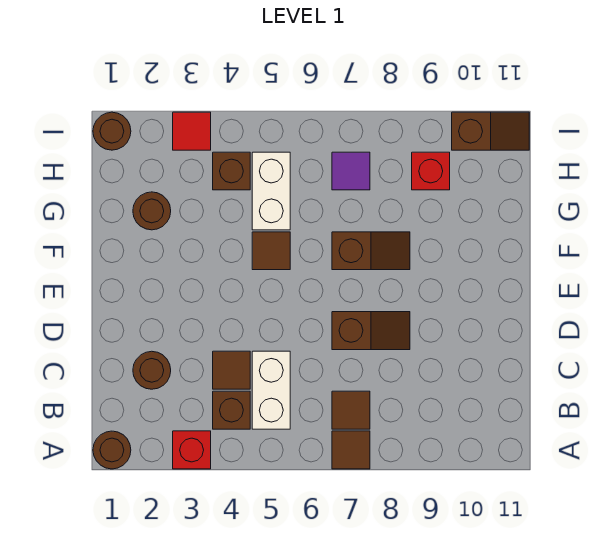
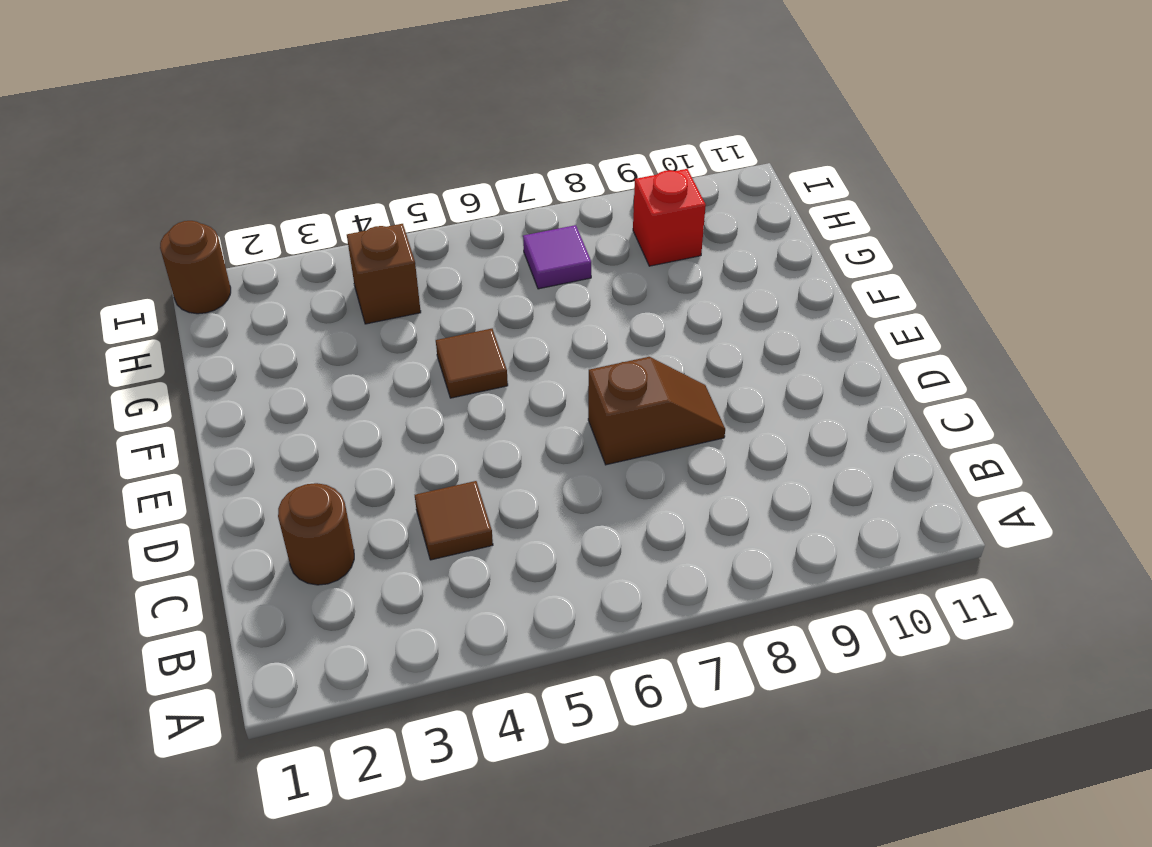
none -> brown round brick A1 level 1
none -> red brick A3 level 1
none -> brown tile A7 level 1

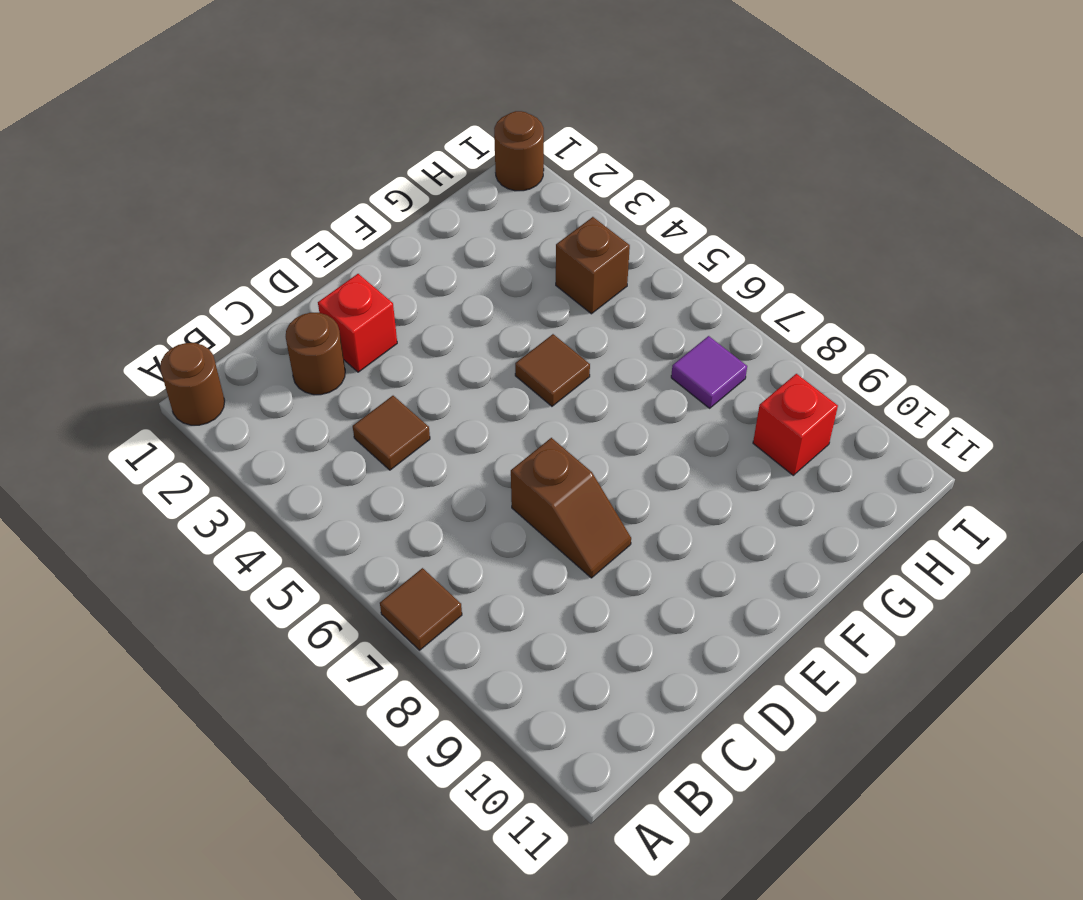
red brick D2 level 1 -> red brick A3 level 1
none -> brown brick B4 level 1
none -> white brick B5:C5 level 1
none -> brown tile B7 level 1

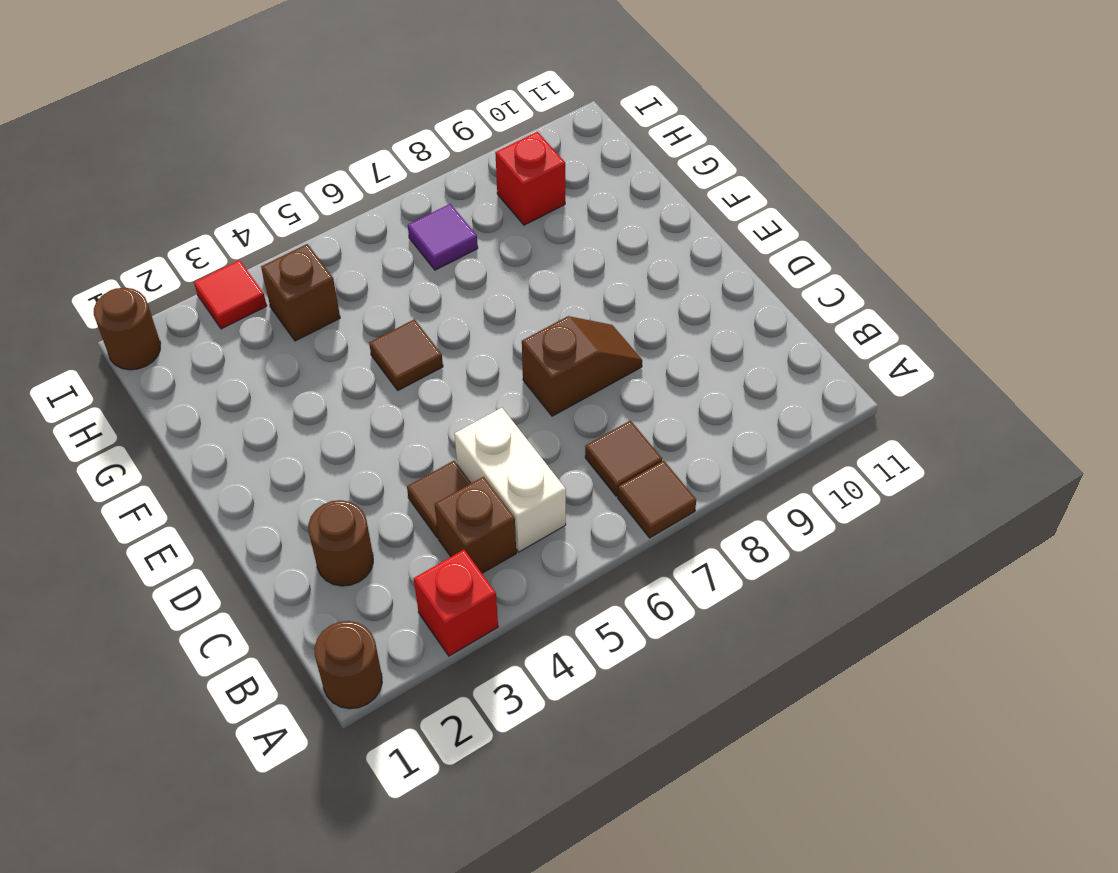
none -> brown slope F7:F8 level 1 top 7
none -> brown round brick G2 level 1
none -> white brick G5:H5 level 1

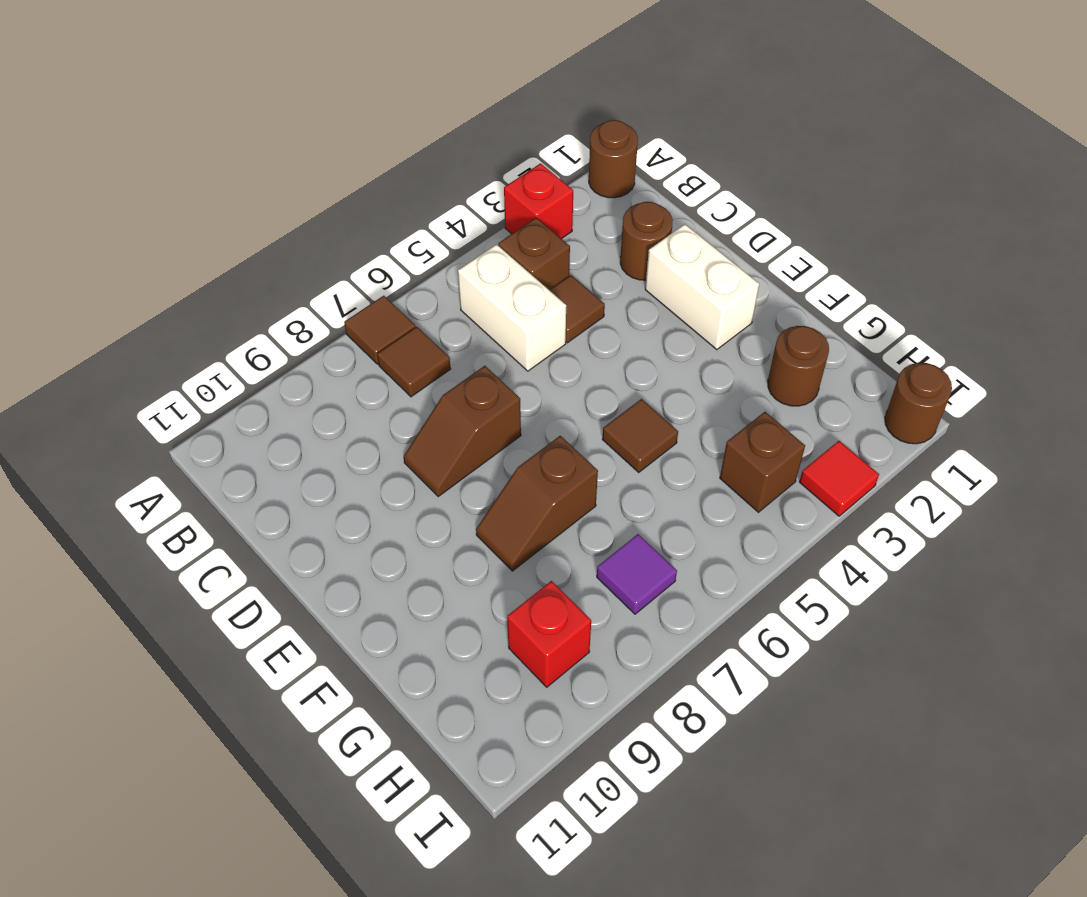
white brick D2:E2 level 1 -> white brick G5:H5 level 1
none -> brown slope I10:I11 level 1 top 10

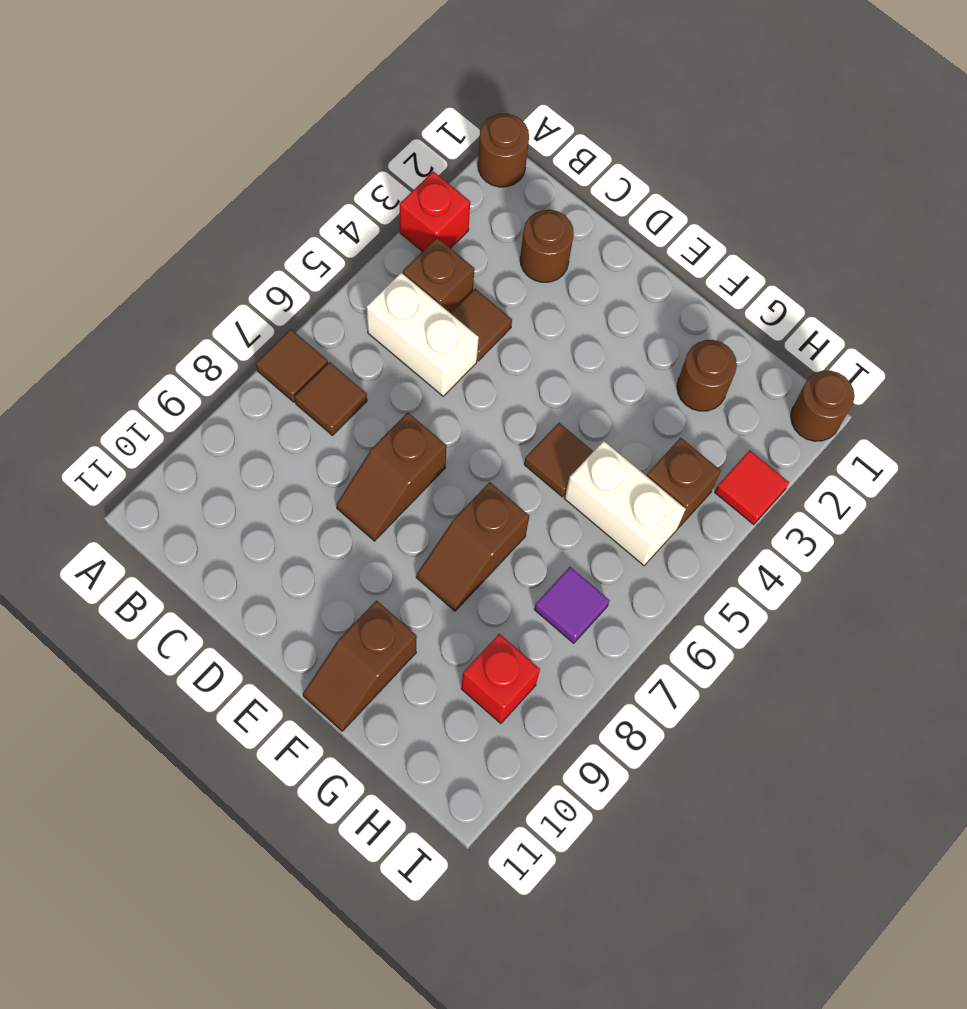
brown slope F10:F11 level 1 top 10 -> brown slope I10:I11 level 1 top 10

